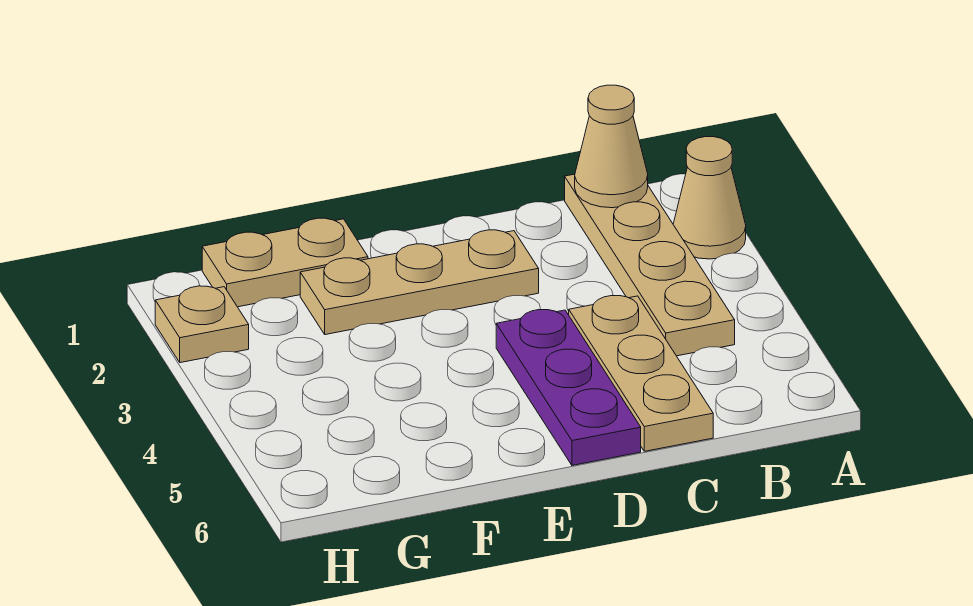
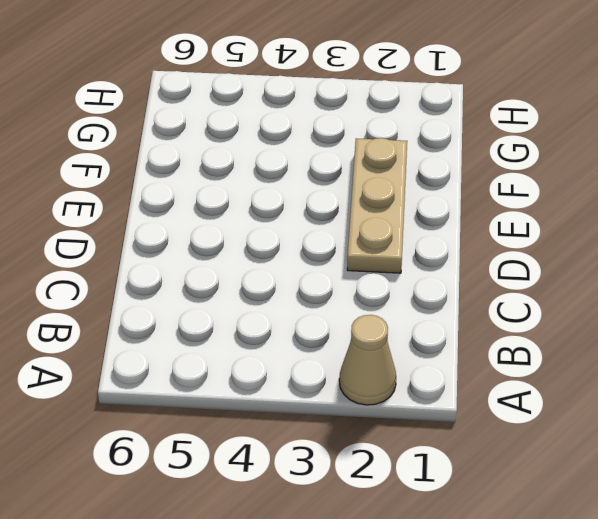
none -> tan plate B1:B4 level 1
none -> tan plate C4:C6 level 1

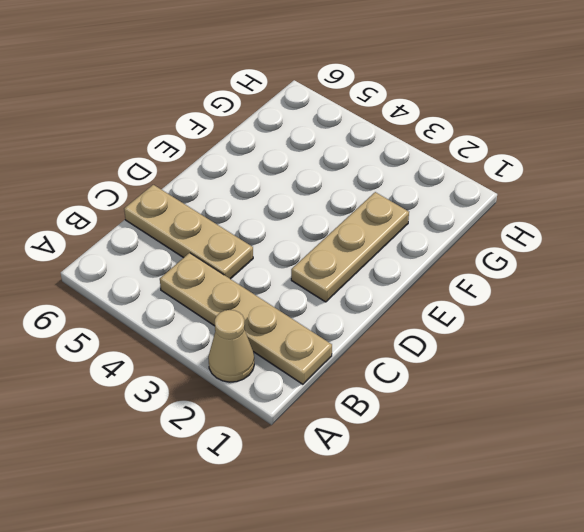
none -> purple plate D4:D6 level 1
none -> tan plate F1:G1 level 1

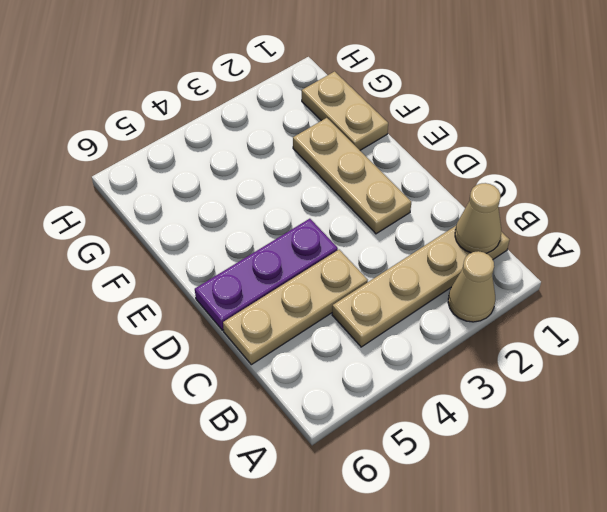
none -> tan plate H2 level 1

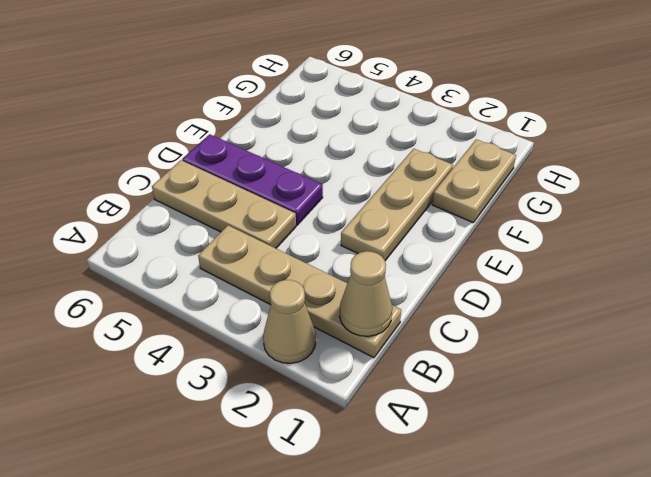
none -> tan plate H2 level 1

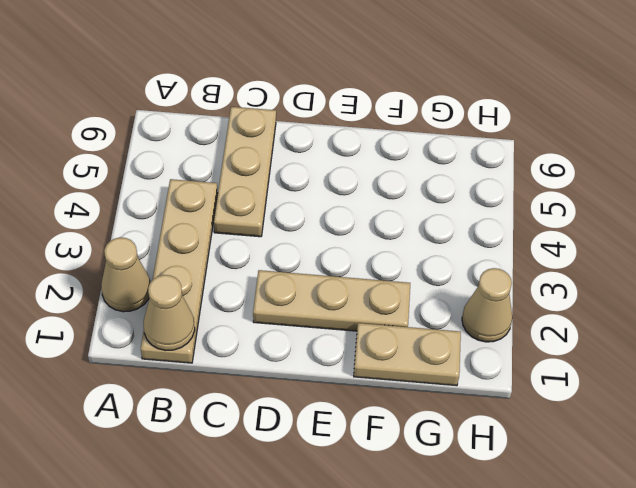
tan cone H2 level 1 -> tan plate H2 level 1
none -> purple plate D4:D6 level 1

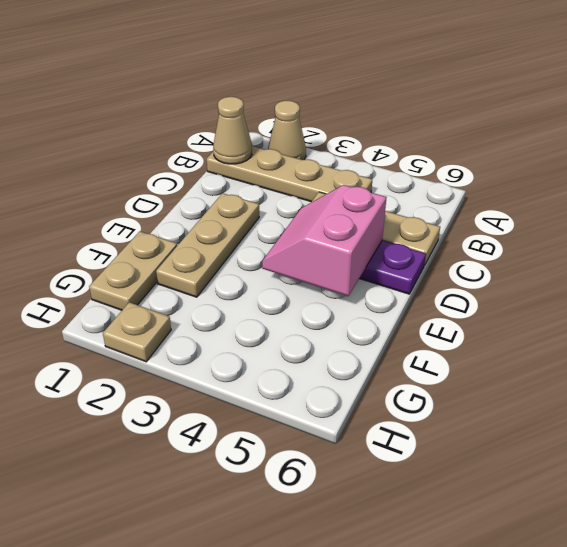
pink slope D4:E5 level 2 top 5 -> none

